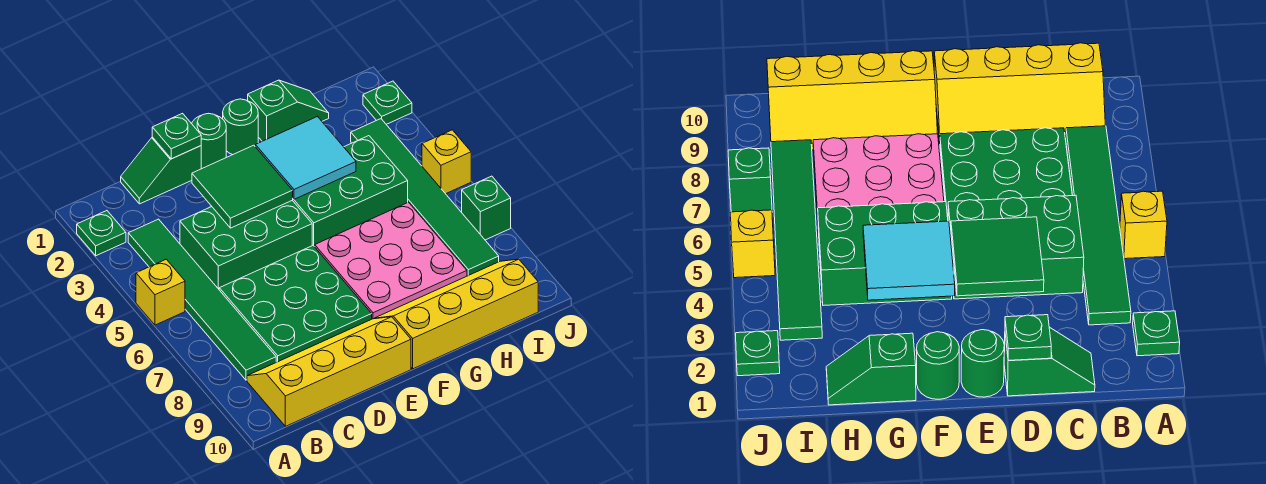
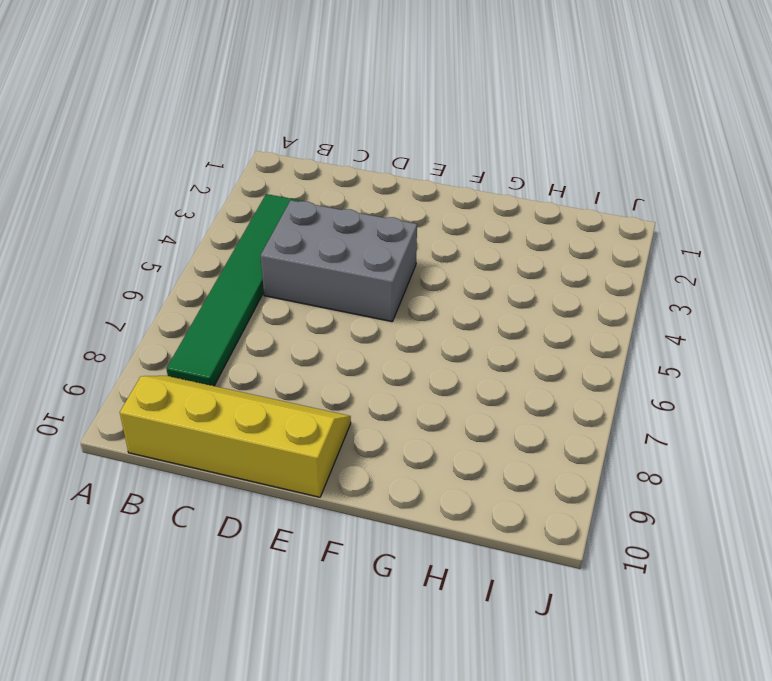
grey brick C4:E5 level 1 -> green brick C4:E5 level 1
none -> green plate A2 level 1
none -> yellow brick A5 level 1
none -> green slope C1:D1 level 1 top D

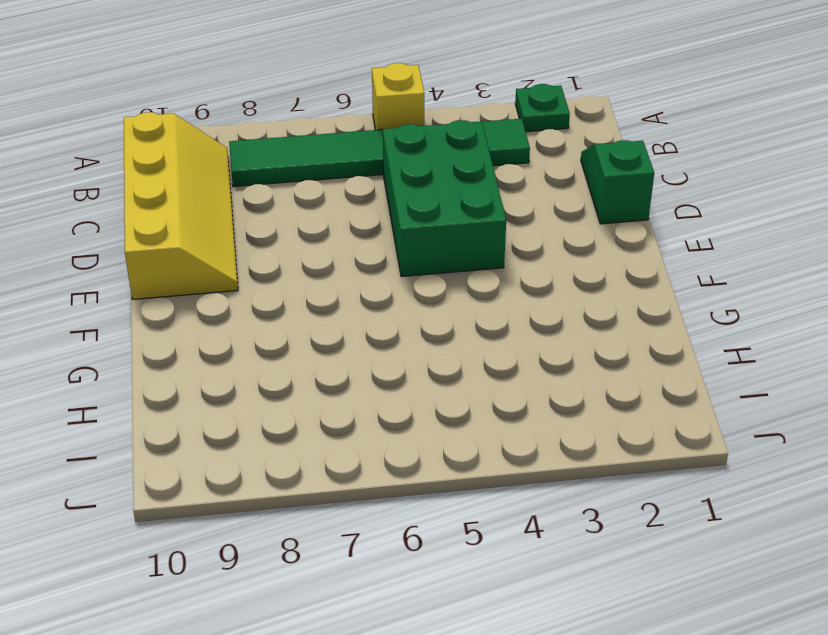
none -> green plate C6:E8 level 1
none -> green round brick E1 level 1
none -> green round brick F1 level 1

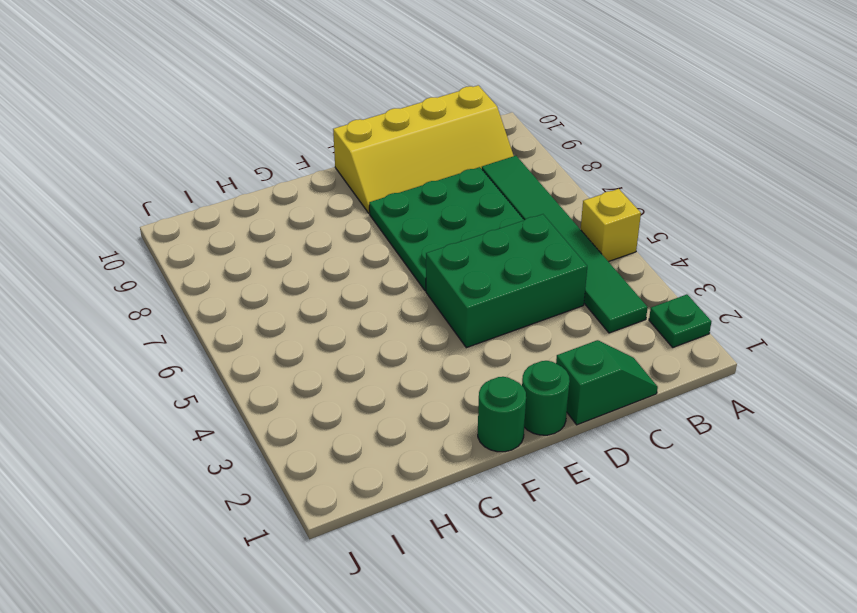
none -> green brick F4:H5 level 1
none -> pink plate F6:H8 level 1
none -> yellow slope F9:I10 level 1 top 10

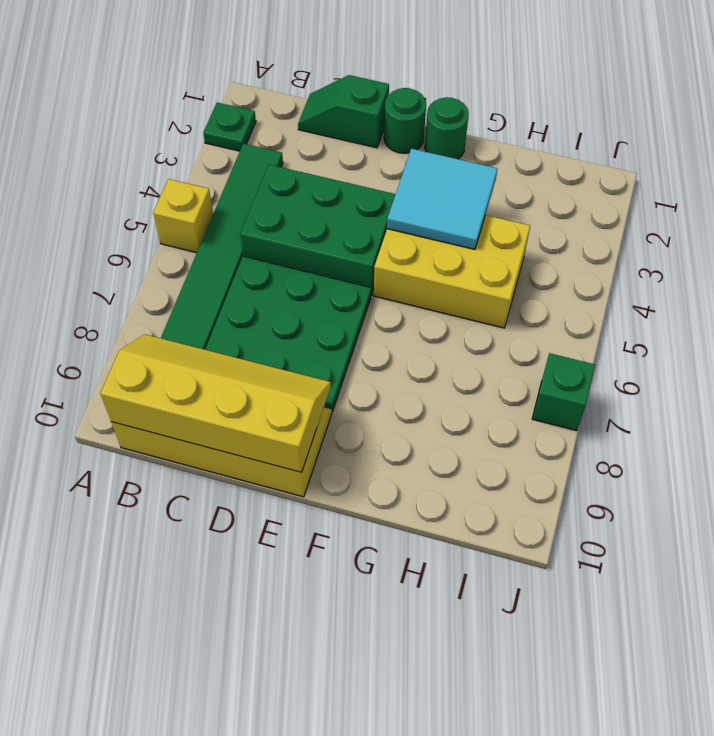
yellow slope B9:E10 level 2 top 10 -> yellow slope F9:I10 level 1 top 10
yellow brick F4:H5 level 1 -> green brick F4:H5 level 1
none -> pink plate F6:H8 level 1
none -> green slope G1:H1 level 1 top G
none -> green tile I3:I8 level 1

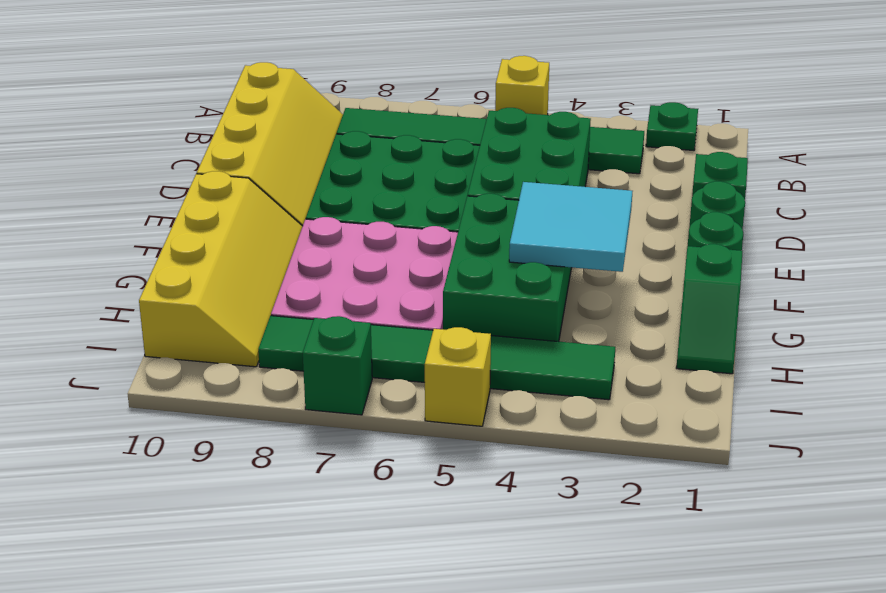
none -> green plate J2 level 1
none -> green plate D1 level 2
none -> green tile D3:E4 level 2

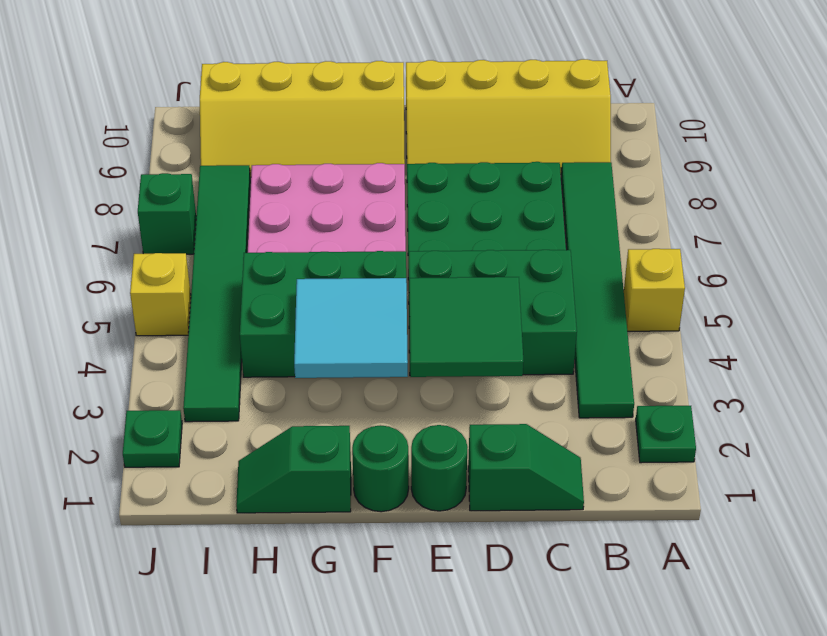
none -> green plate D1 level 2

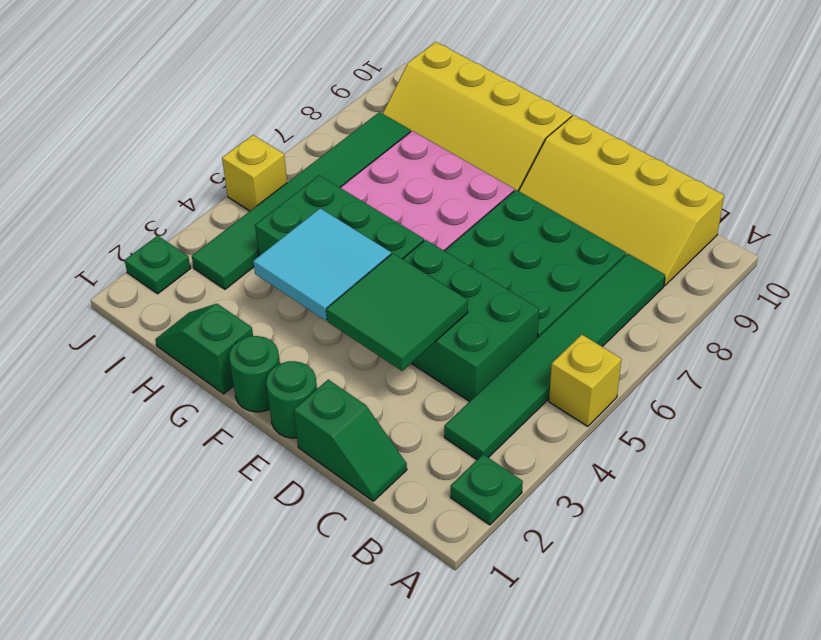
none -> green brick J7 level 1
none -> green plate D1 level 2

